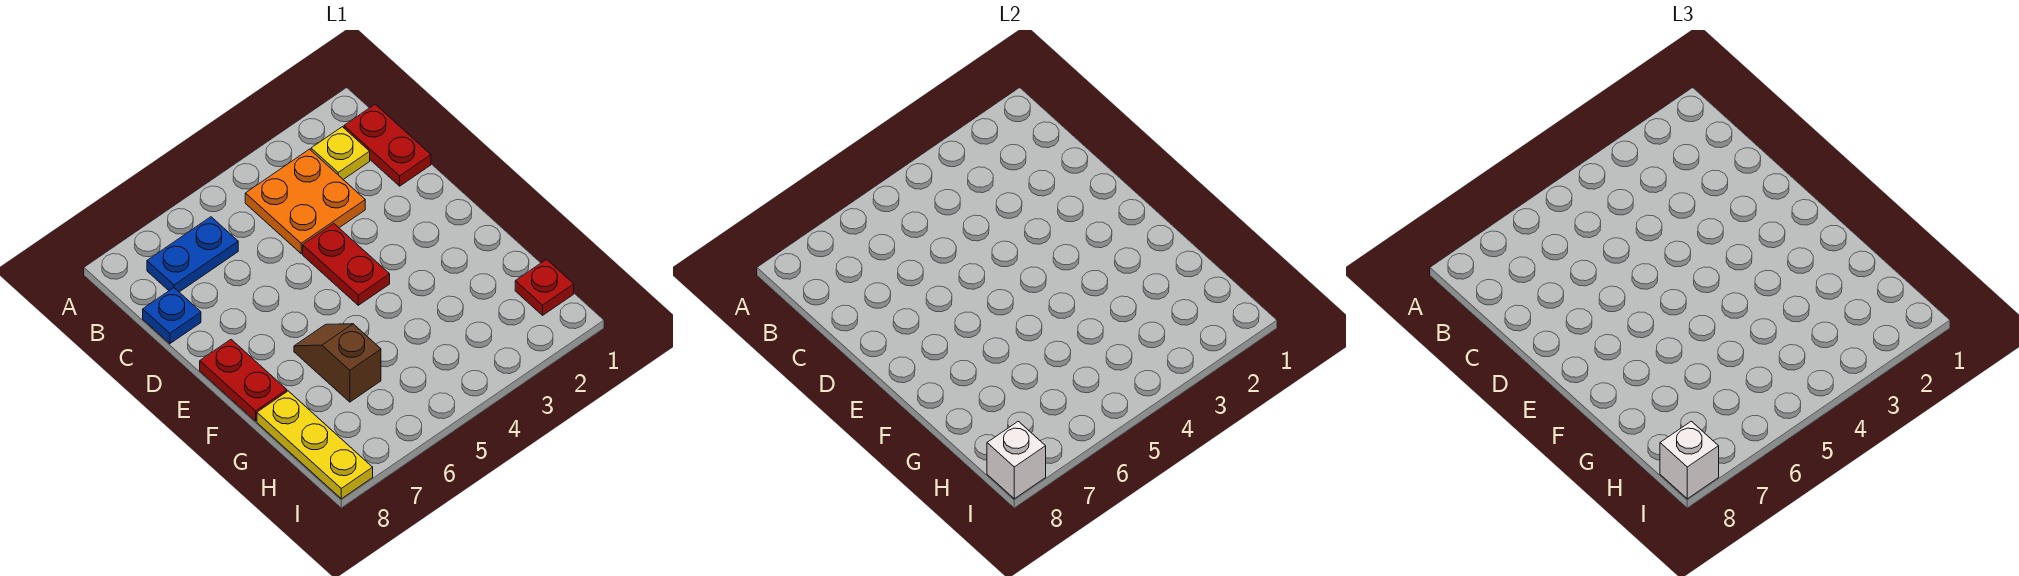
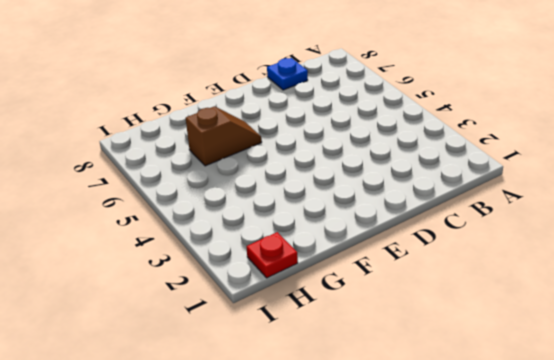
none -> red plate B1:C1 level 1
none -> yellow plate B2 level 1
none -> orange plate B3:C4 level 1

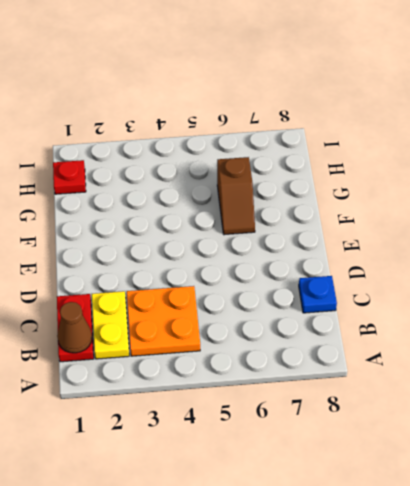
brown cone B1 level 2 -> none
yellow plate B2:C2 level 1 -> yellow plate B2 level 1
none -> blue plate B6:B7 level 1
none -> red plate D4:E4 level 1
none -> red plate E8:F8 level 1

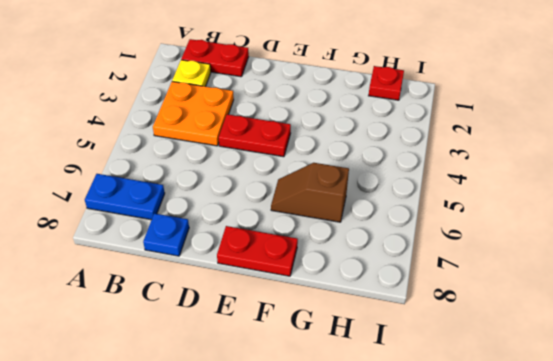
blue plate A7:B7 level 1 -> blue plate B6:B7 level 1
none -> yellow plate G8:I8 level 1
none -> white brick I8 level 2
none -> white brick I8 level 3

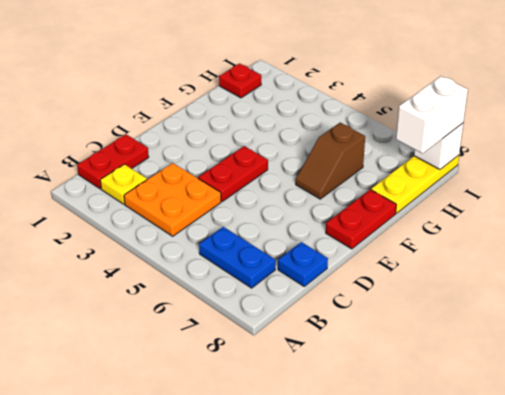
white brick H8:I8 level 3 -> white brick I8 level 3

